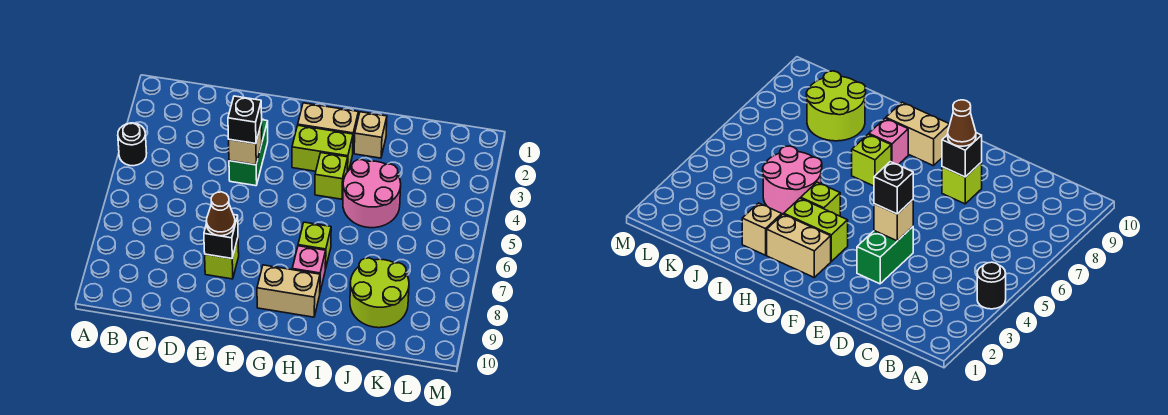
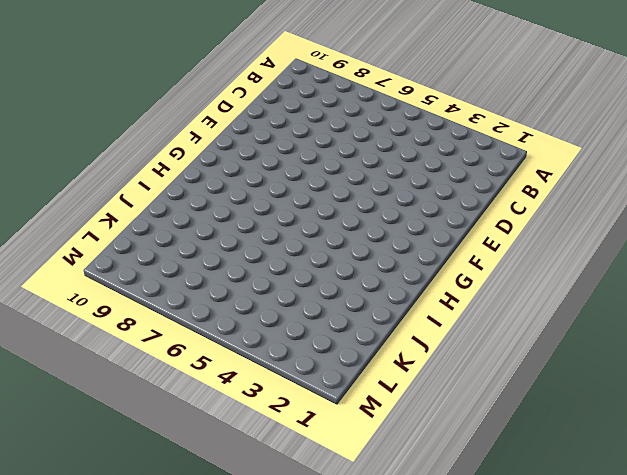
none -> black round brick A4 level 1
none -> green brick E3:E4 level 1
none -> lime brick E8 level 1

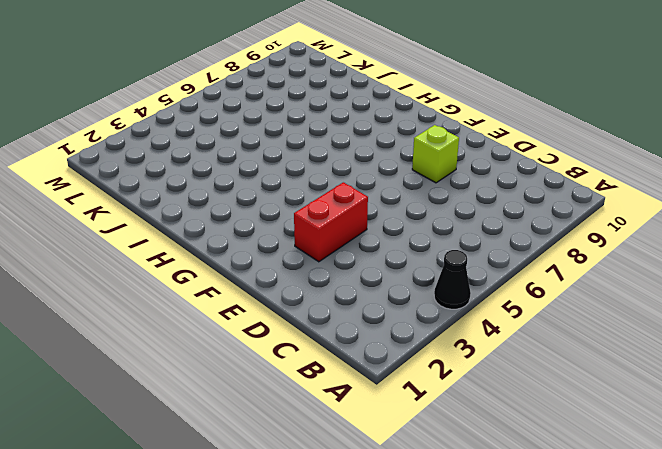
black cone A4 level 1 -> black round brick A4 level 1
red brick E3:E4 level 1 -> green brick E3:E4 level 1
none -> tan brick G2:H2 level 1
none -> lime brick G3:H3 level 1
none -> tan brick G9:H9 level 1

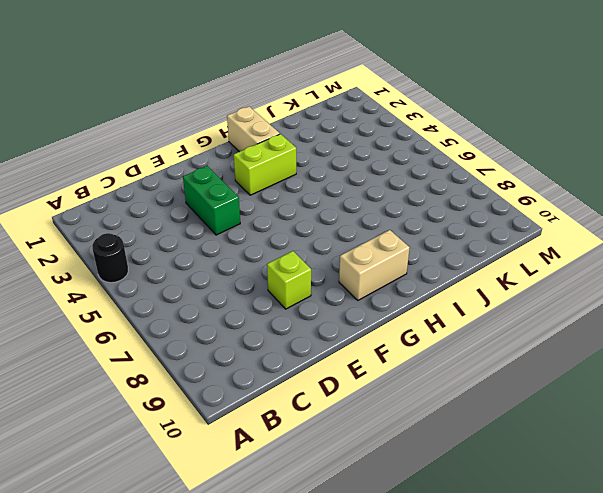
tan brick H1:H2 level 1 -> tan brick G2:H2 level 1
none -> lime brick H4 level 1
none -> lime brick H7 level 1
none -> pink brick H8 level 1

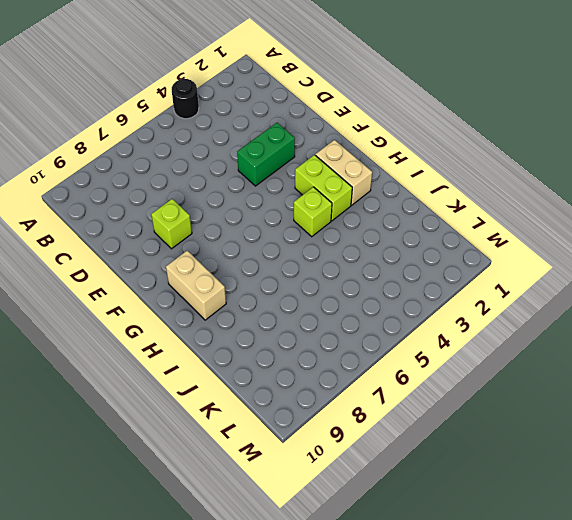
none -> lime brick H7 level 1
none -> pink brick H8 level 1
none -> tan brick I2 level 1

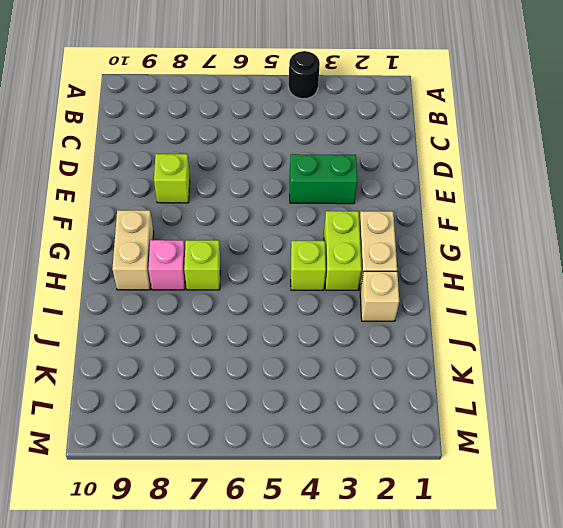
none -> pink round brick I4:J5 level 1
none -> lime round brick J8:K9 level 1
none -> tan brick E4 level 2

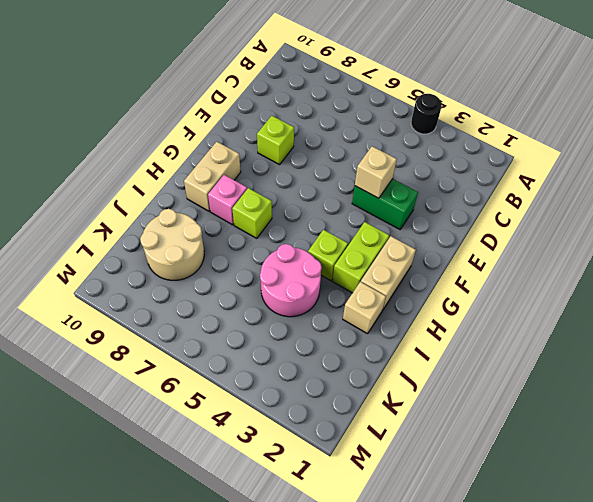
tan round brick J8:K9 level 1 -> lime round brick J8:K9 level 1
none -> black brick E8 level 2
none -> black brick E4 level 3
none -> brown cone E8 level 3

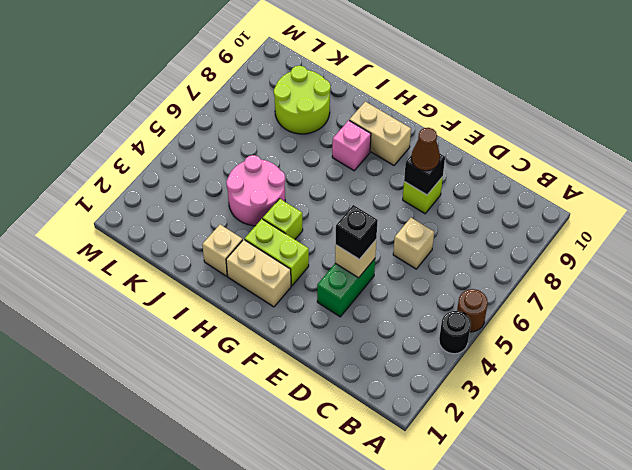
brown round brick A5 level 1 -> none
tan brick D6 level 1 -> none
none -> lime brick H7 level 1

